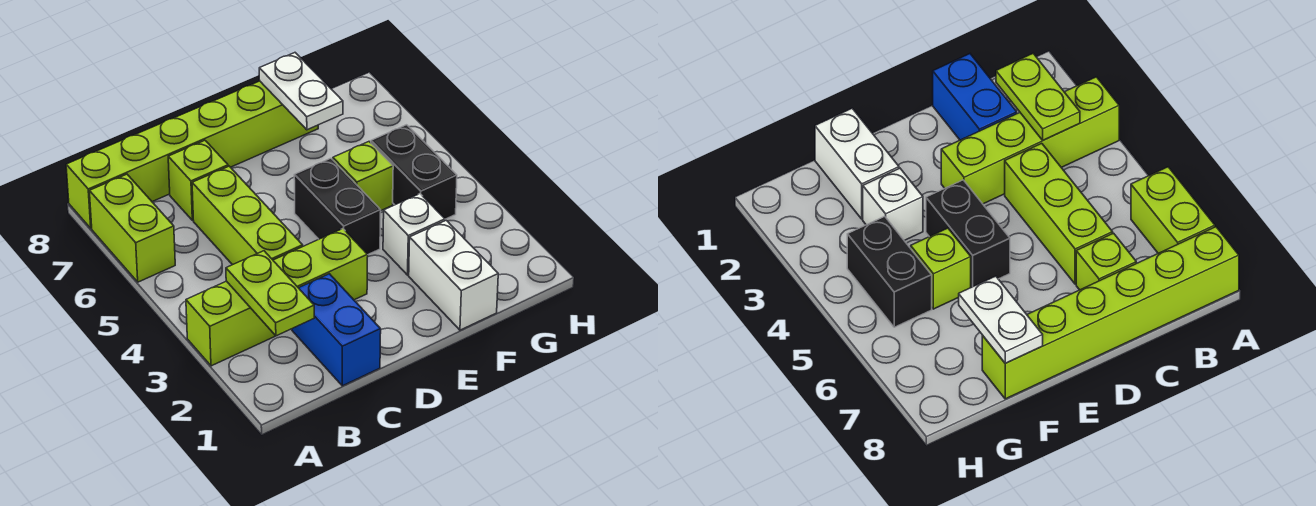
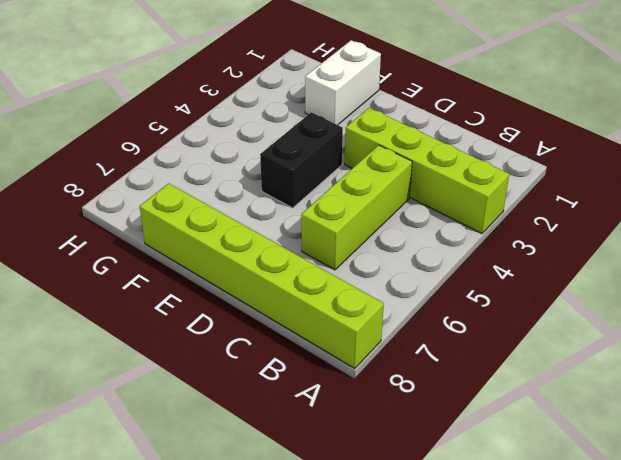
none -> lime brick A6:A7 level 1
none -> blue brick C1:C2 level 1
none -> lime brick C7 level 1

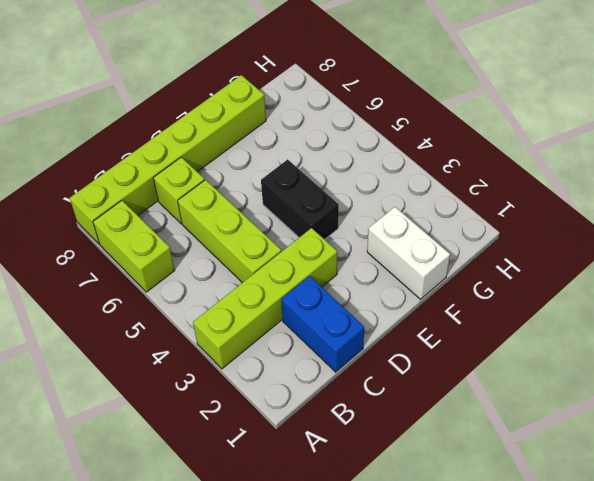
none -> white brick F3 level 1
none -> lime brick F5 level 1
none -> black brick G4:G5 level 1

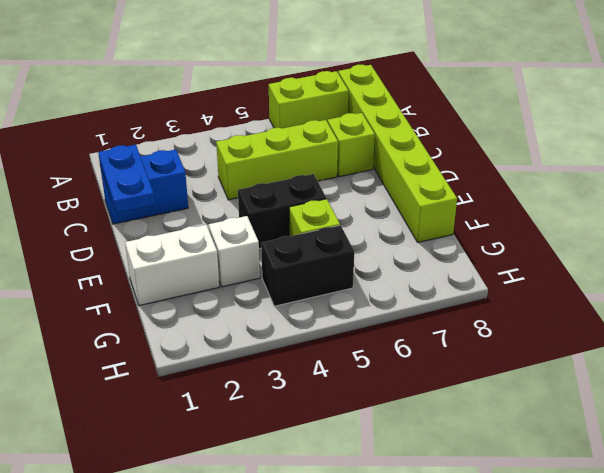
blue plate C1:D1 level 2 -> none
none -> lime brick A3:D3 level 1
none -> lime plate B2:B3 level 2
none -> white plate F7:F8 level 2

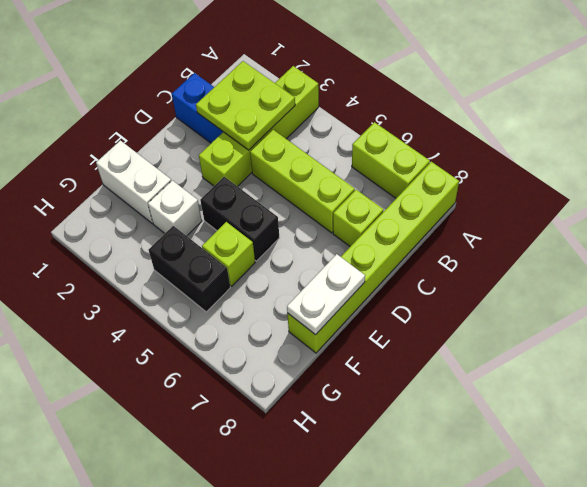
lime plate B2:C3 level 2 -> lime plate B2:B3 level 2
white plate E8:F8 level 2 -> white plate F7:F8 level 2

